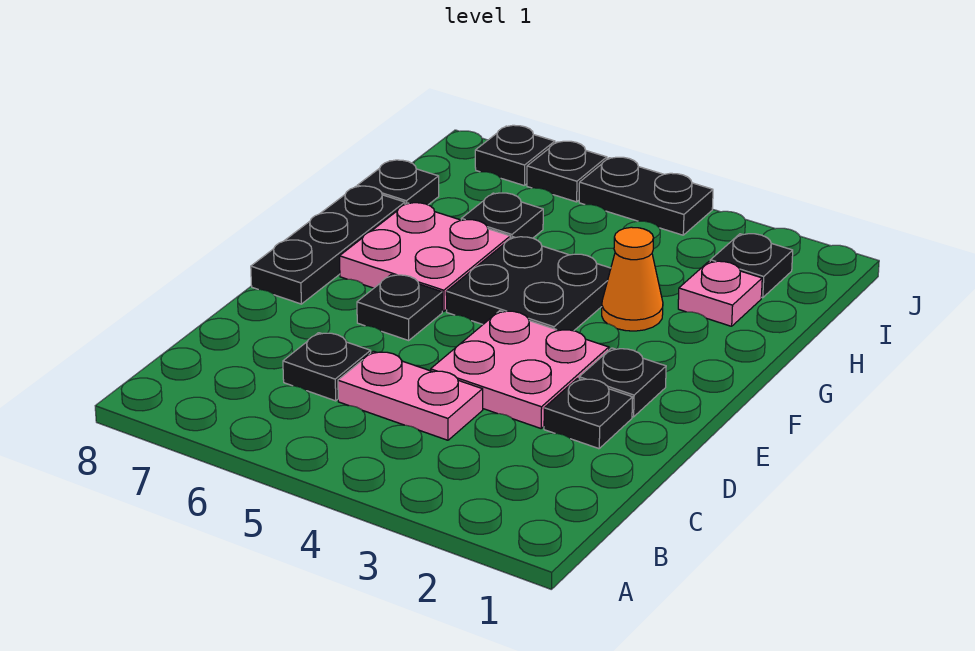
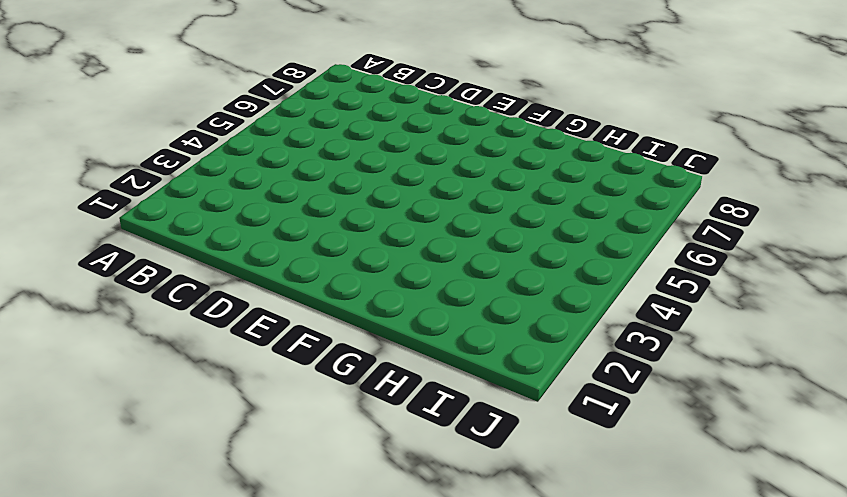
none -> pink plate C4:C5 level 1
none -> black plate C6 level 1
none -> black plate D2 level 1

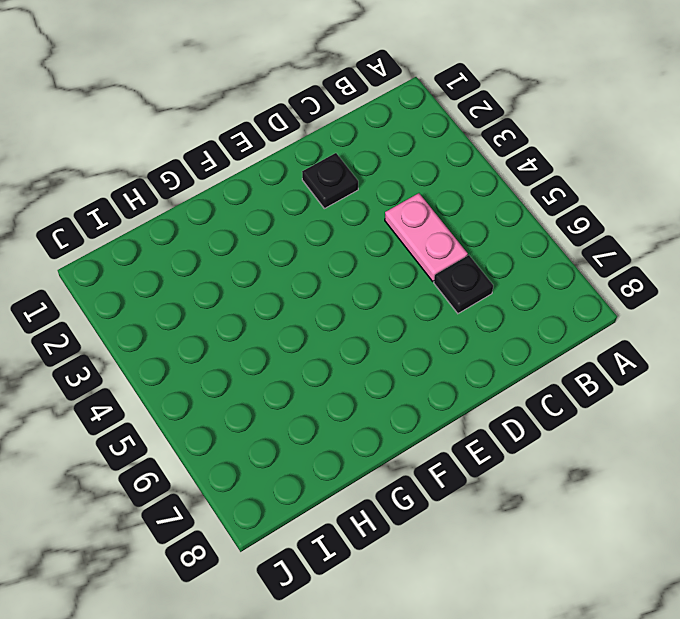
none -> pink plate D3:E4 level 1
none -> black plate E2 level 1
none -> black plate E6 level 1

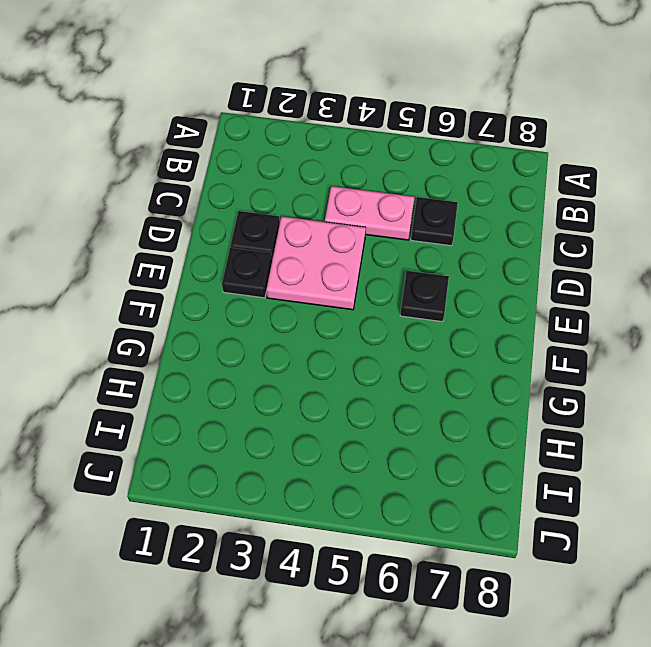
none -> black plate E8:G8 level 1
none -> black plate F4:G5 level 1
none -> pink plate F6:G7 level 1

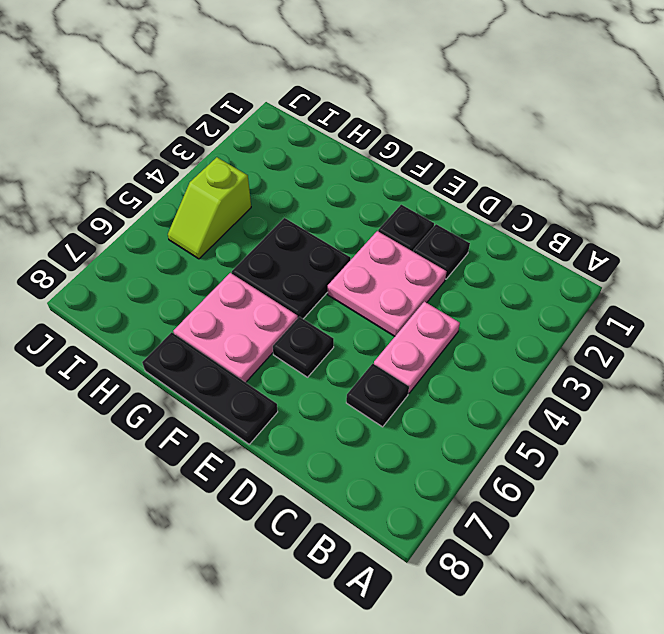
lime slope I4:I5 level 1 top 4 -> none
none -> orange cone G3 level 1
none -> pink plate H2 level 1
none -> black plate H6 level 1

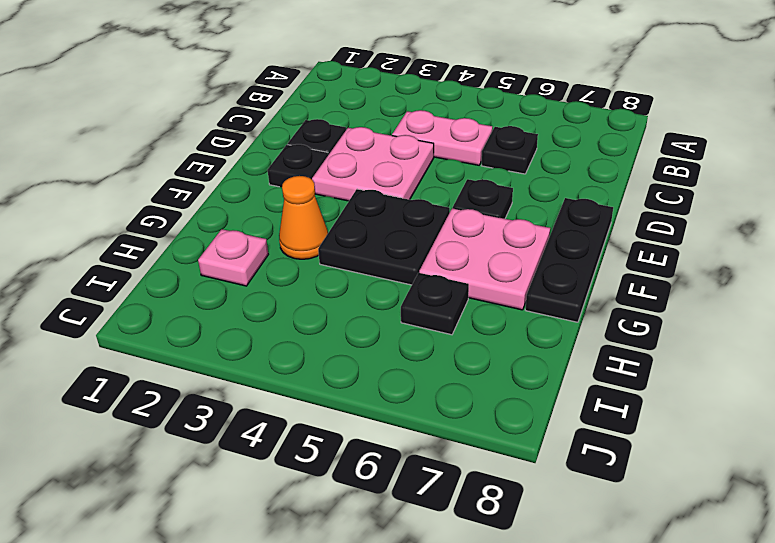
none -> black plate H8 level 1
none -> black plate I2 level 1
none -> black plate J4:J5 level 1

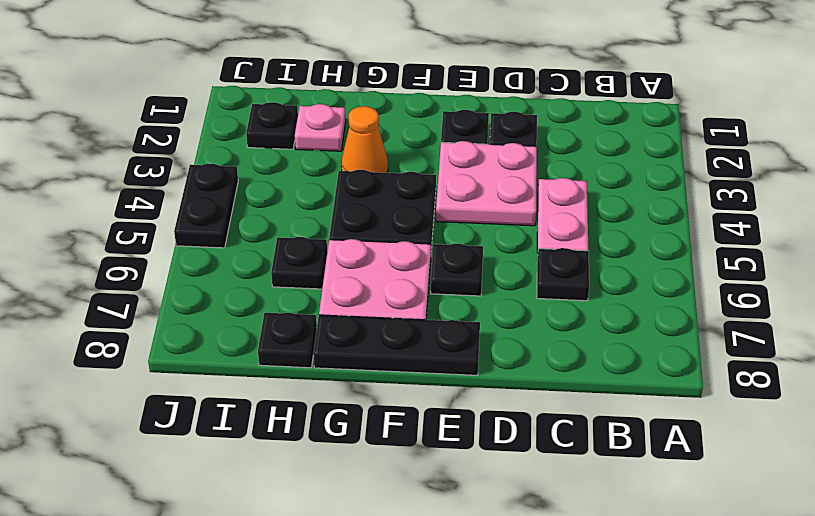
none -> black plate J6 level 1
none -> black plate J7 level 1

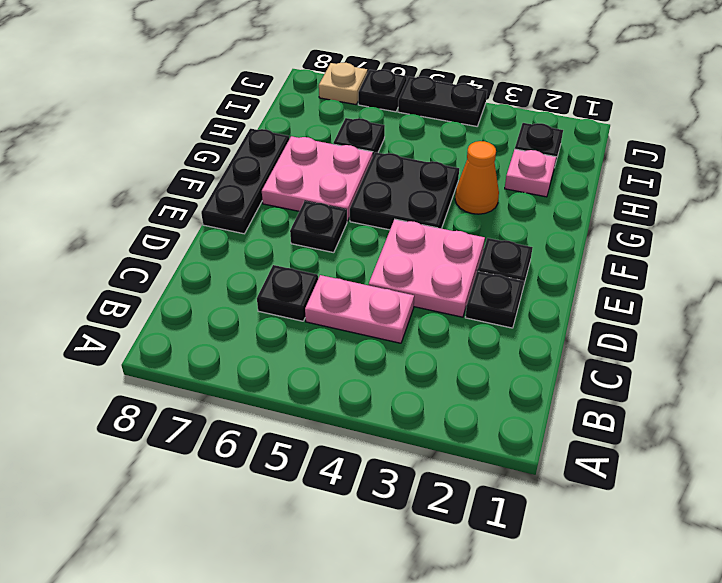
tan plate J7 level 1 -> black plate J7 level 1
none -> black plate H8 level 1

